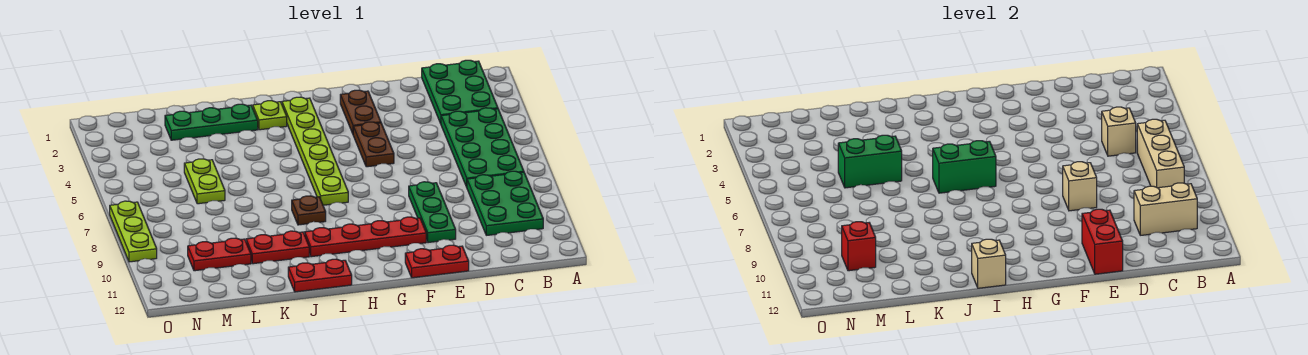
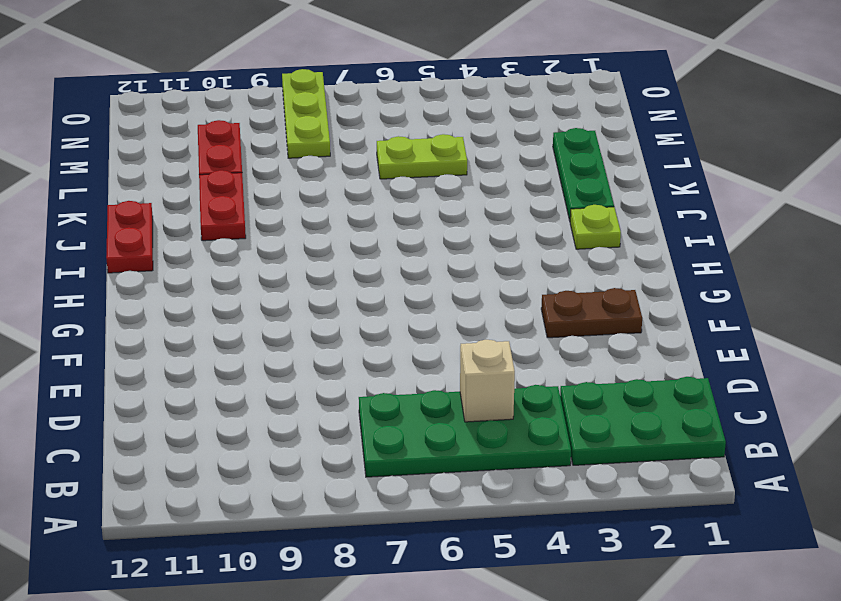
lime plate M8:O8 level 1 -> lime plate O7:O9 level 1
none -> green plate B8:C10 level 1
none -> green plate E8:E10 level 1
none -> red plate E12:F12 level 1

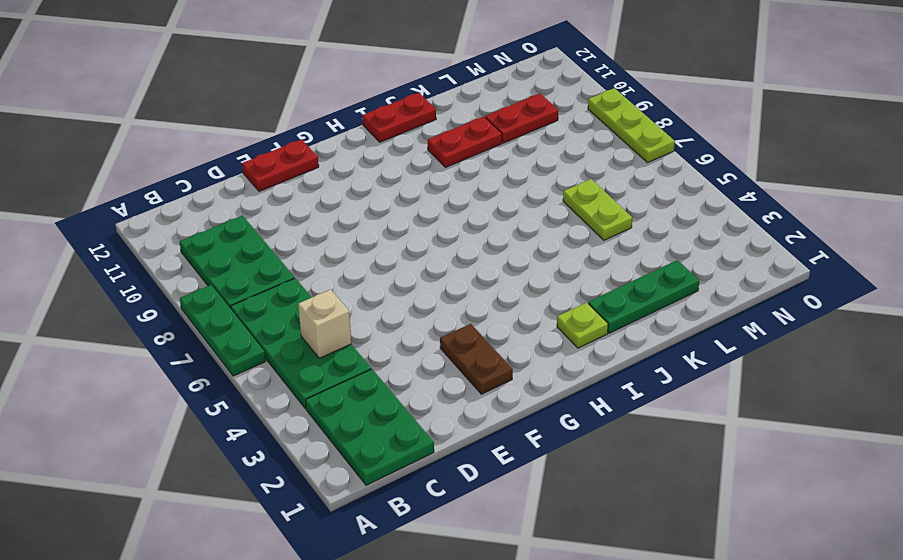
green plate A6:A8 level 1 -> green plate E8:E10 level 1
none -> brown plate F4:F5 level 1
none -> red plate F10:I10 level 1
none -> lime plate H2:H7 level 1

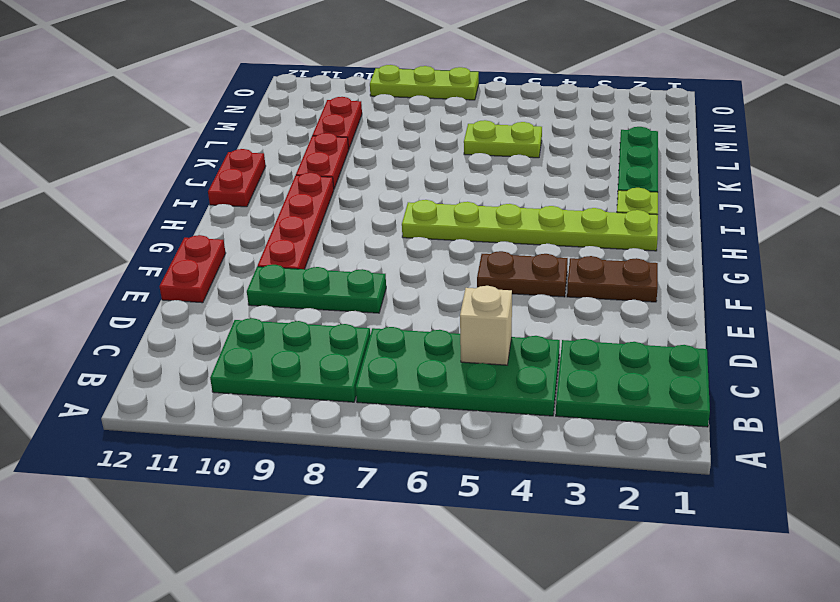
none -> brown plate I8 level 1
none -> tan brick B6:B8 level 2
none -> tan brick B10:C10 level 2

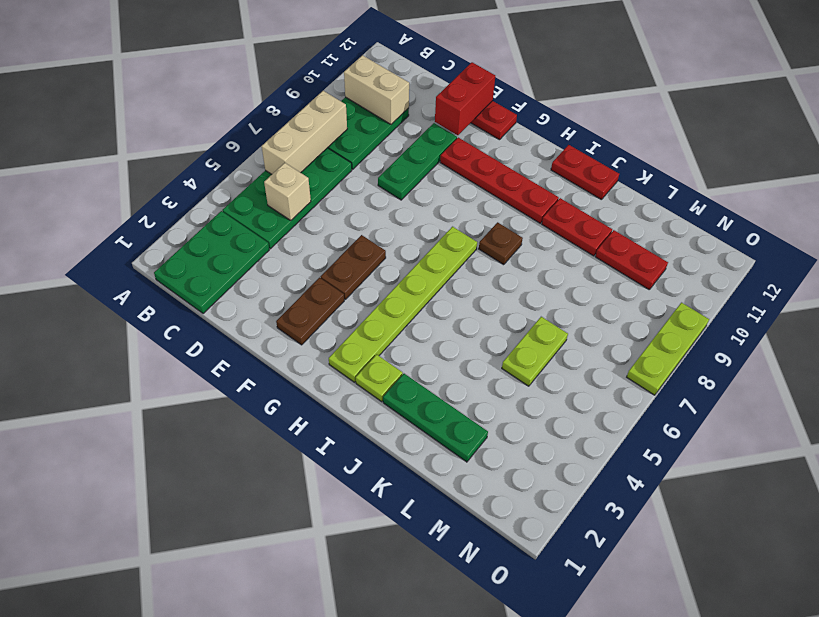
none -> tan brick E8 level 2
none -> green brick H6:I6 level 2
none -> tan brick I12 level 2

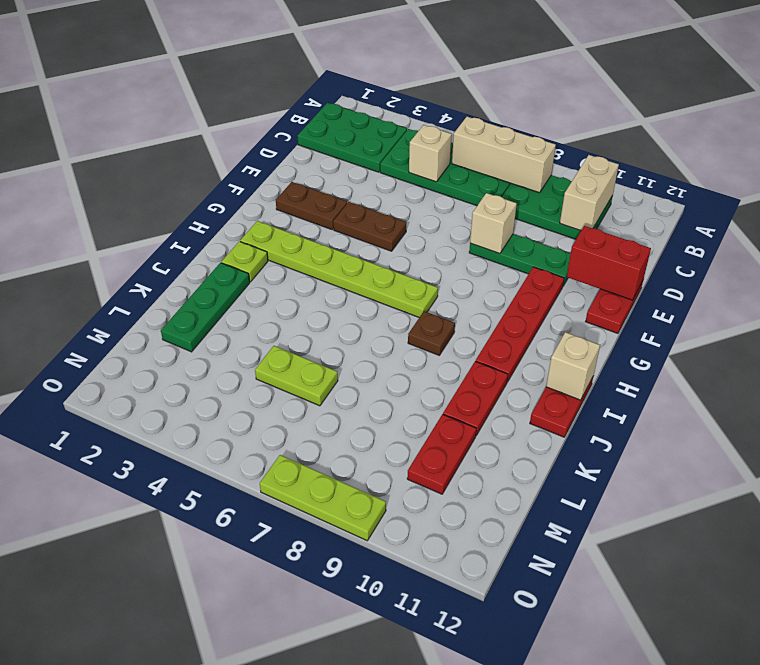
none -> green brick H6:I6 level 2
none -> green brick K5:L5 level 2
none -> red brick M10 level 2

